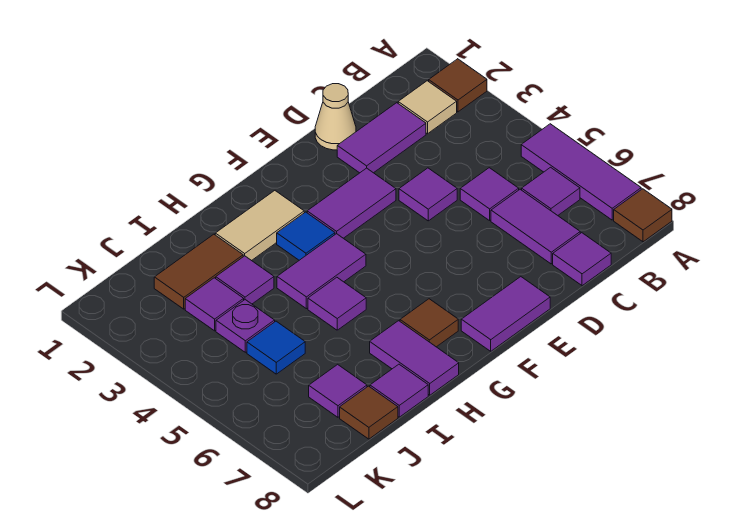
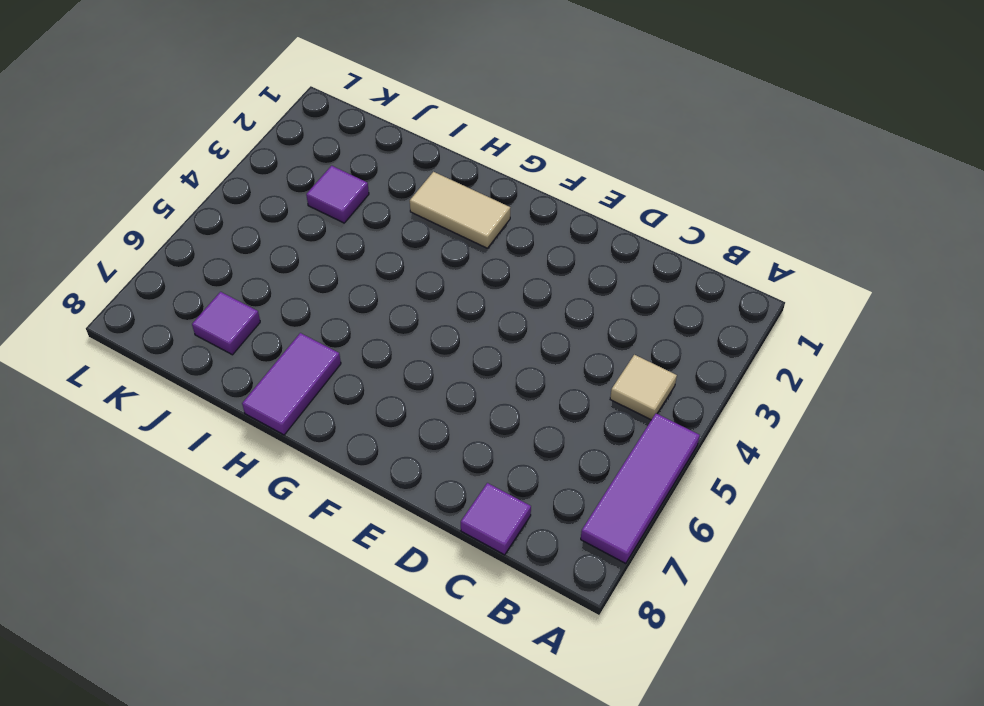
tan tile B4 level 1 -> tan tile B2 level 1
none -> brown tile A2 level 1
none -> brown tile A8 level 1
none -> purple tile B6 level 1

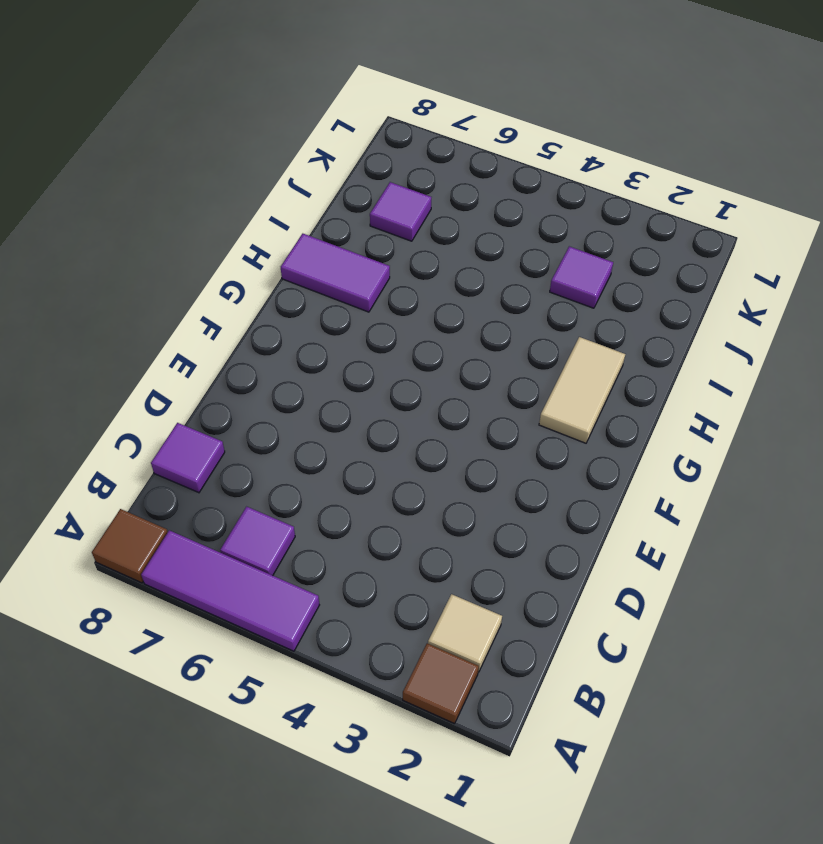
none -> purple tile C2:D2 level 1
none -> purple tile C5 level 1
none -> purple tile C6:C7 level 1

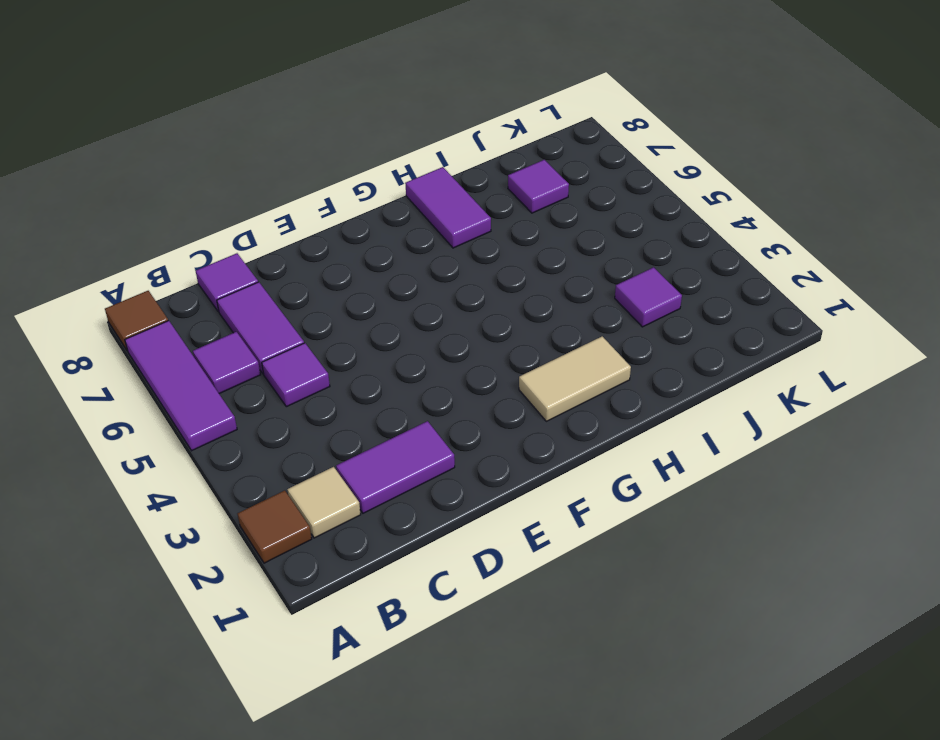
none -> tan cone D1 level 1
none -> purple tile D4 level 1
none -> purple tile E3:F3 level 1

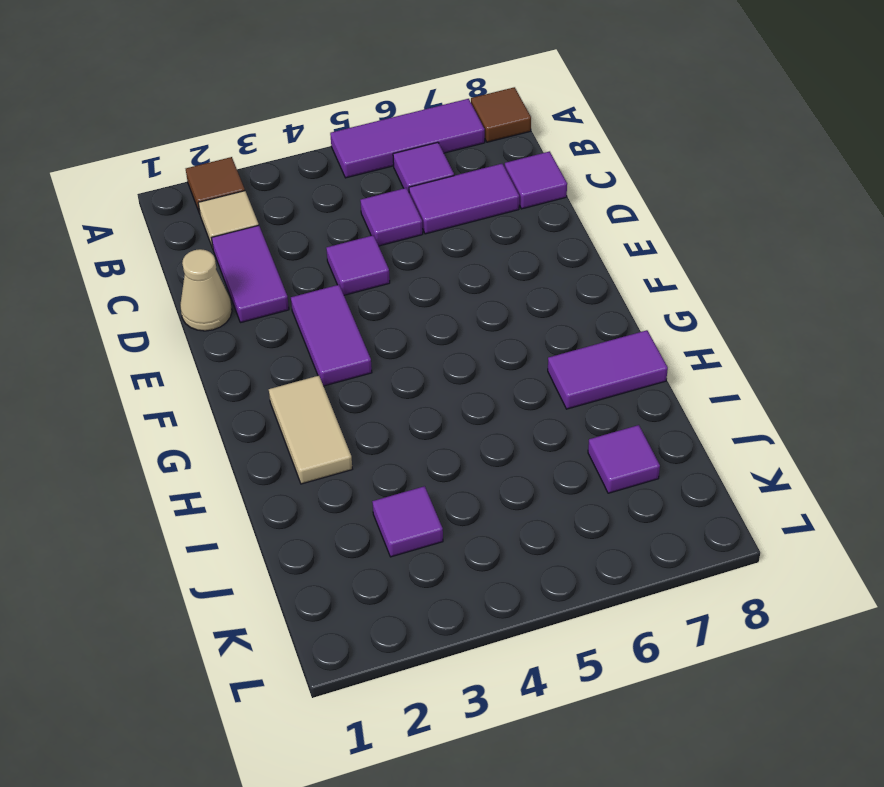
none -> purple tile E8:F8 level 1
none -> blue tile G3 level 1
none -> purple tile G4:H4 level 1

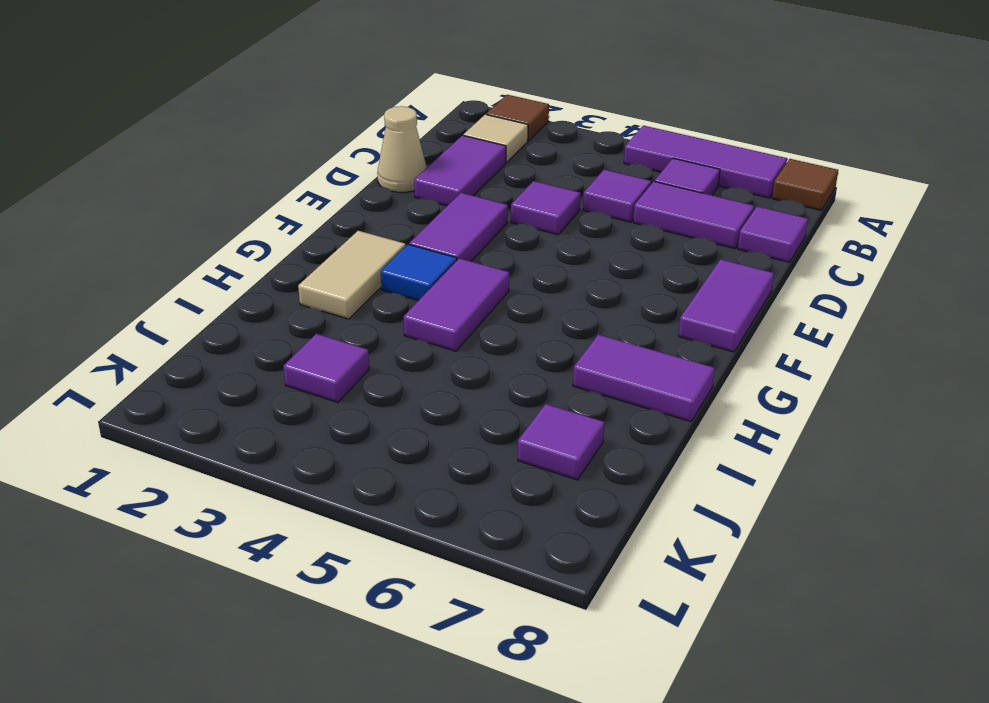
none -> brown tile G7 level 1
none -> purple tile H5 level 1
none -> brown tile I2:J2 level 1

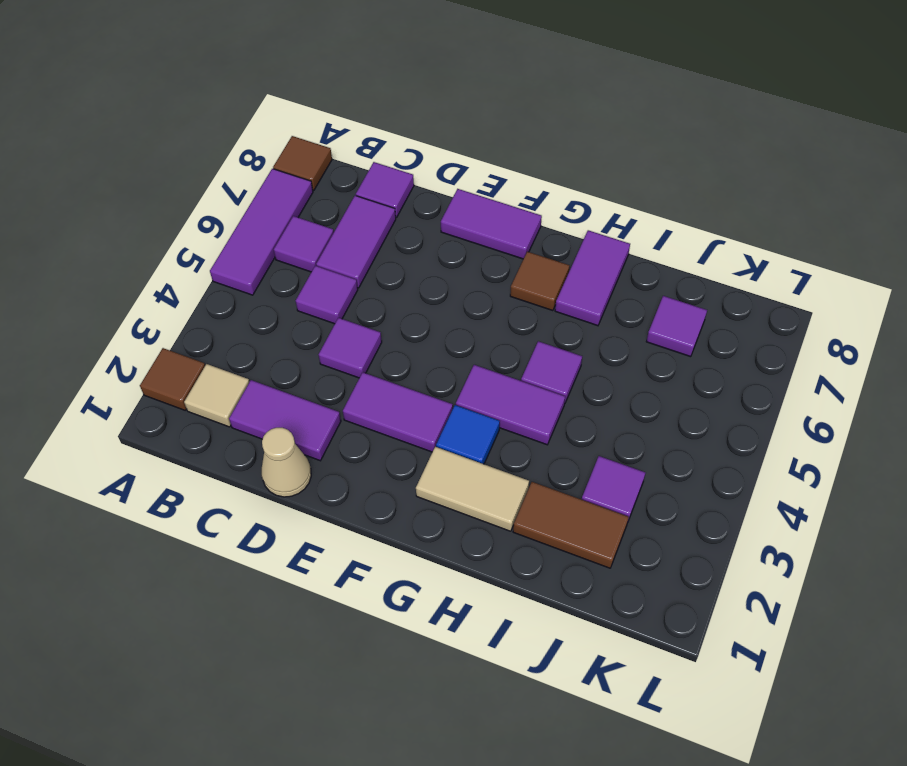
none -> purple tile I3 level 1
none -> purple tile I8 level 1
none -> purple plate J4 level 1

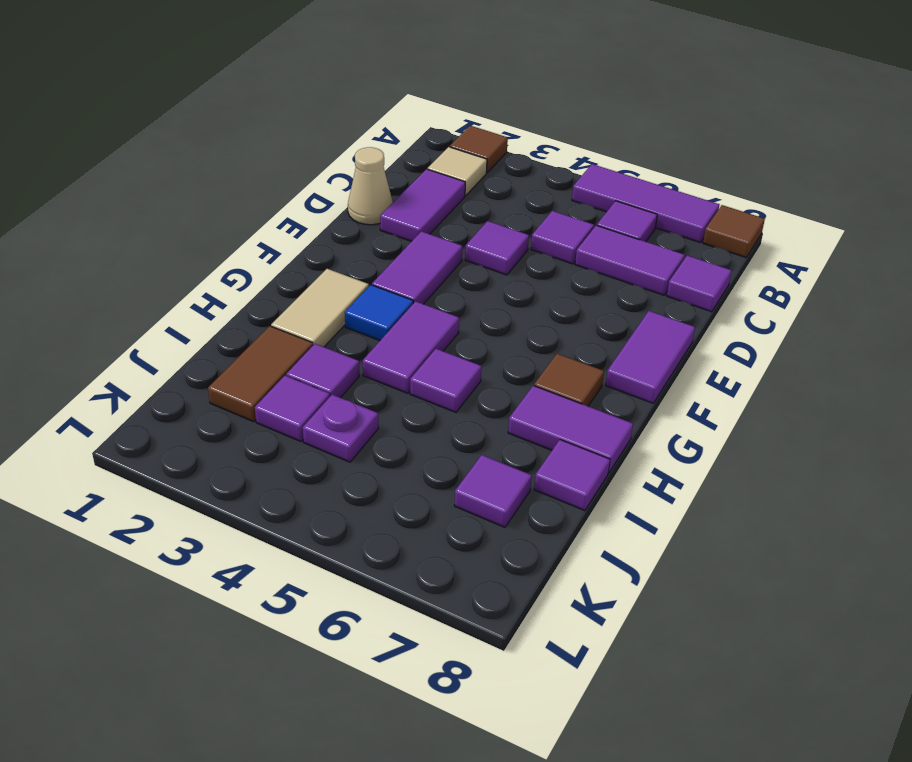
none -> blue tile J5 level 1
none -> brown tile J8 level 1

